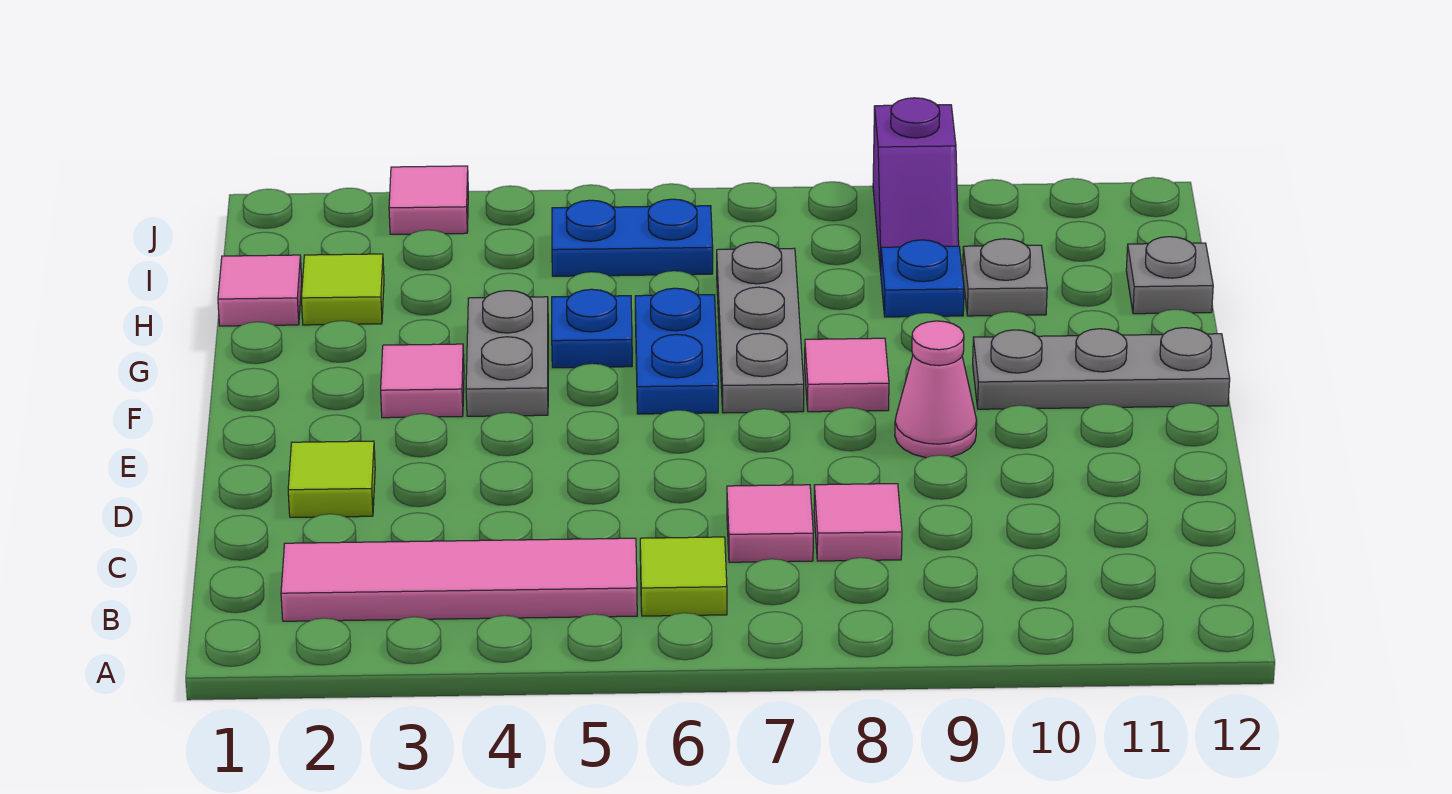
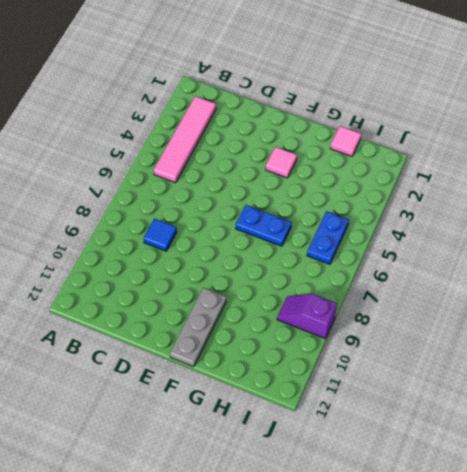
blue tile C8 level 1 -> pink tile C8 level 1
none -> lime tile B6 level 1
none -> pink tile C7 level 1
none -> lime tile D2 level 1

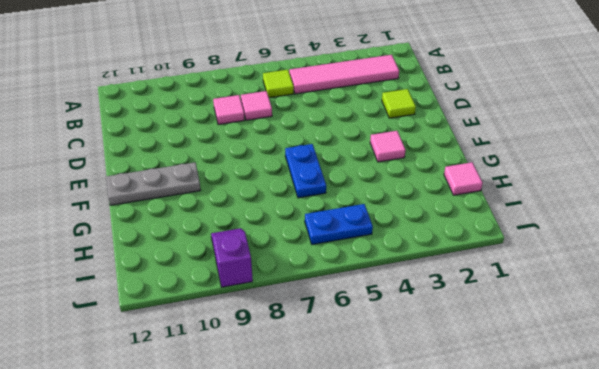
none -> pink cone E9 level 1
none -> grey plate F4:G4 level 1
none -> grey plate F7:H7 level 1

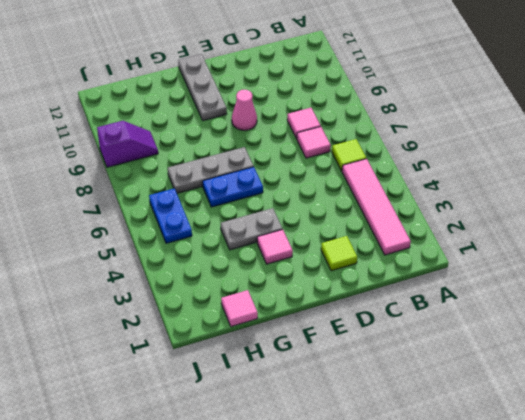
none -> pink tile F8 level 1
none -> blue plate G5 level 1
none -> lime tile H2 level 1

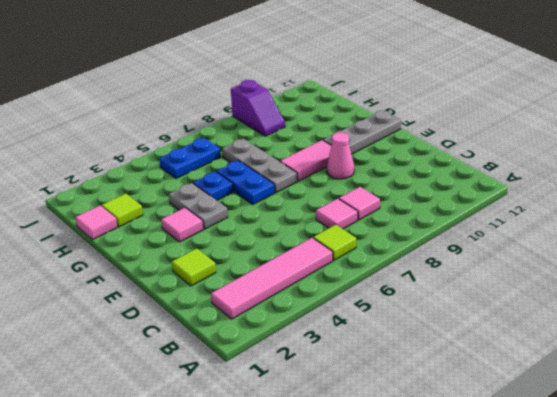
pink tile F8:F9 level 1 -> pink tile F8 level 1
none -> blue plate H9 level 1
none -> grey plate H10 level 1
none -> grey plate H12 level 1

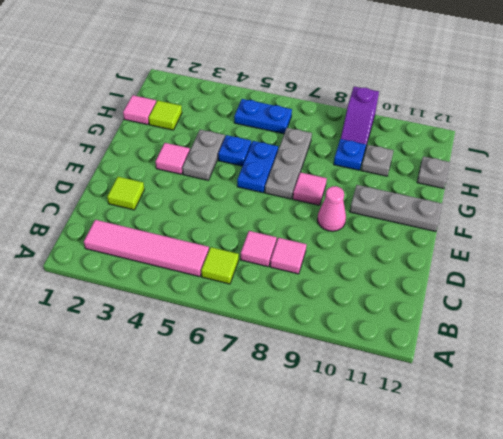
none -> pink tile J3 level 1

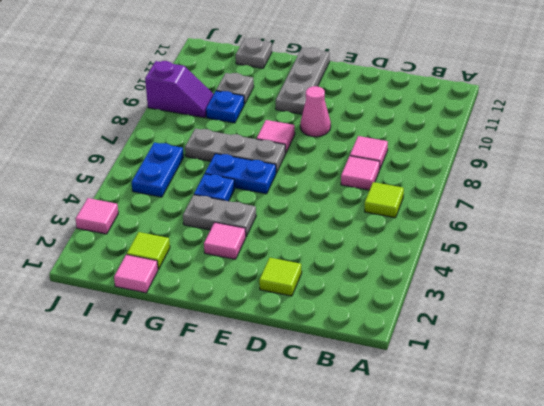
none -> pink tile B2:B5 level 1

